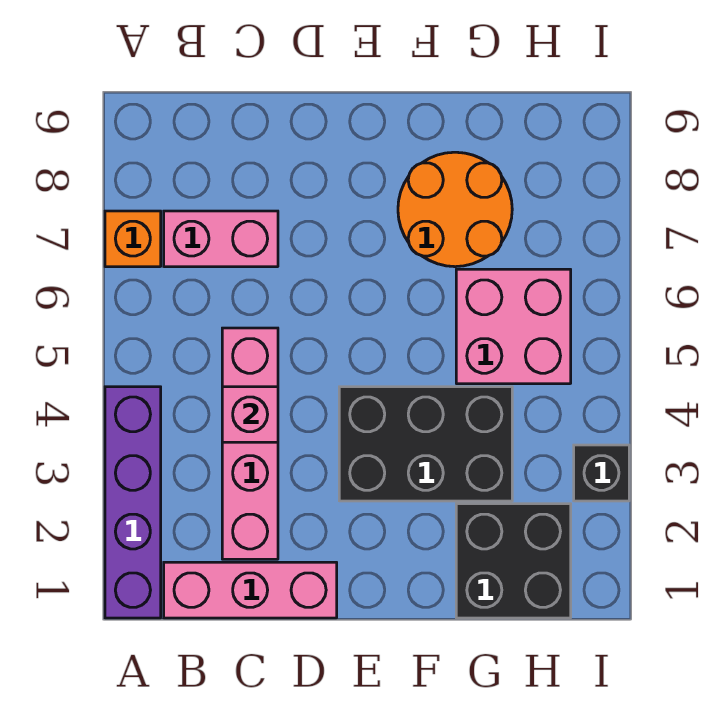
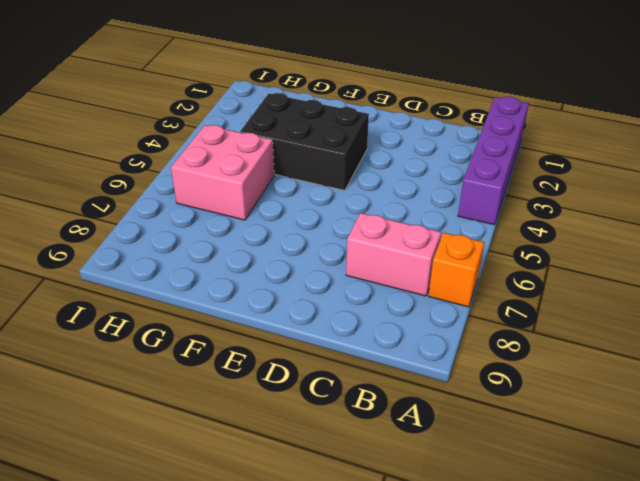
none -> pink brick B1:D1 level 1
none -> pink brick C2:C5 level 1

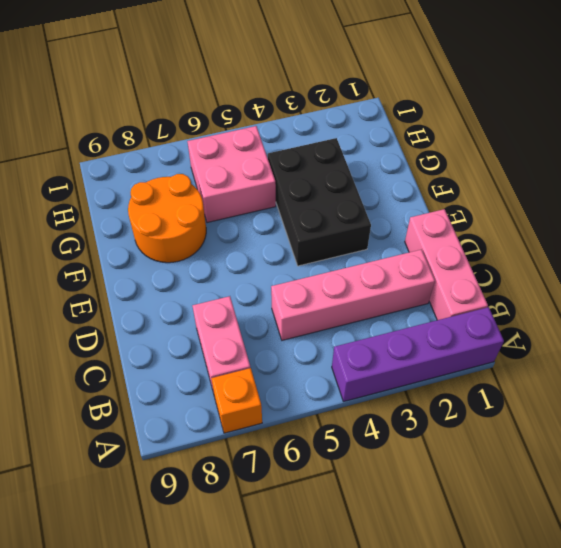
none -> black brick G1:H2 level 1
none -> black brick I3 level 1

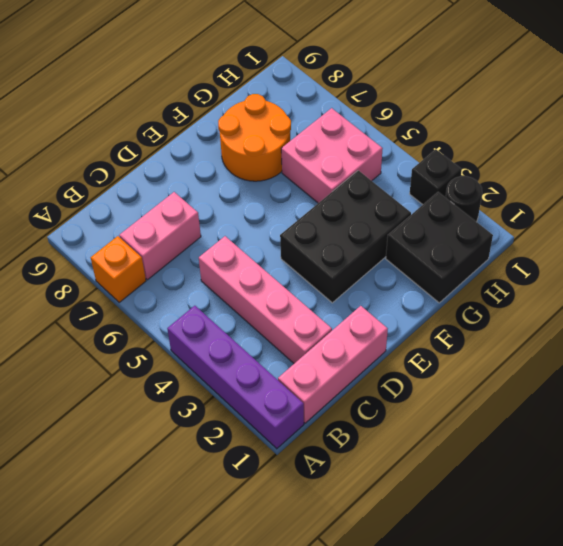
black round brick I2 level 1 -> none
none -> pink brick C4 level 2

